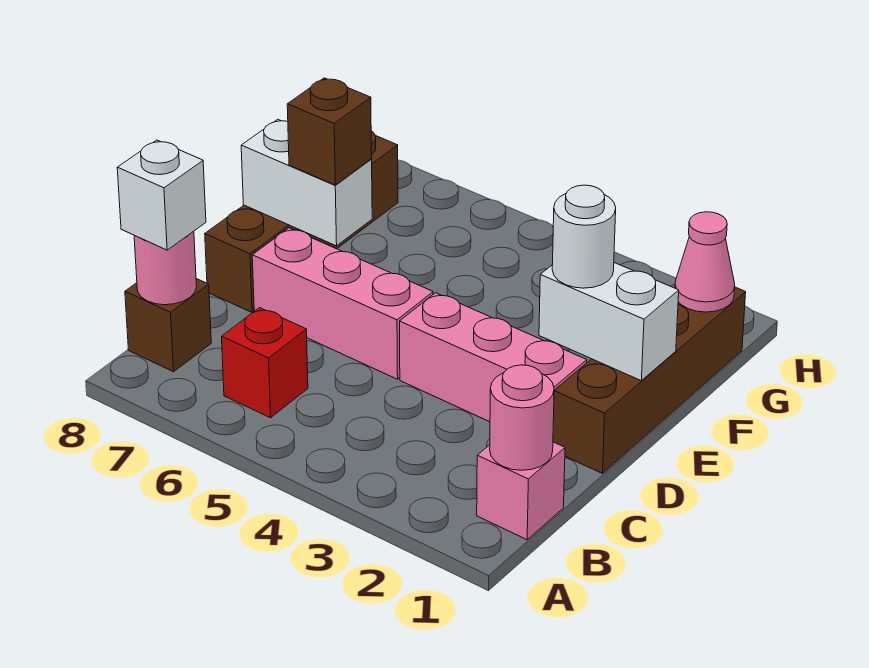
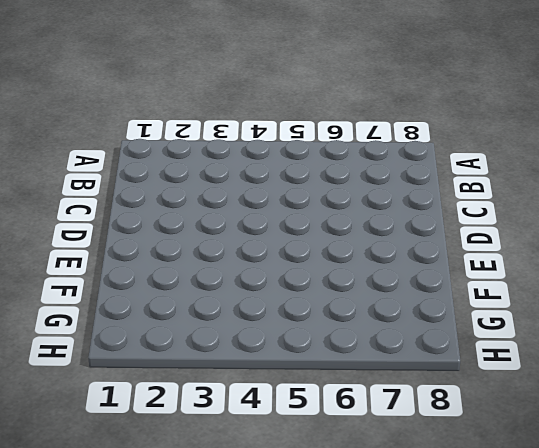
none -> pink brick B1 level 1
none -> red brick B6 level 1
none -> brown brick B8 level 1

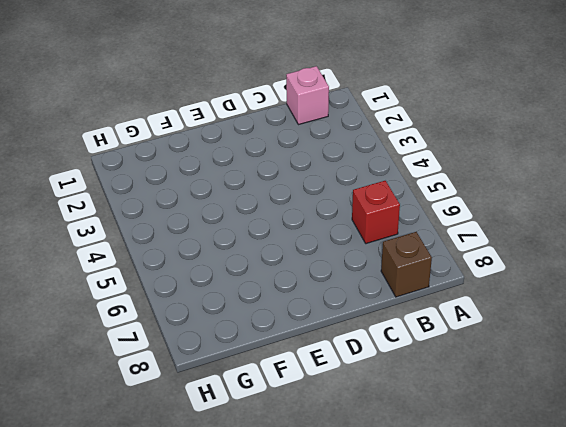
none -> brown brick D1:G1 level 1
none -> pink brick D2:D4 level 1
none -> pink brick D5:D7 level 1

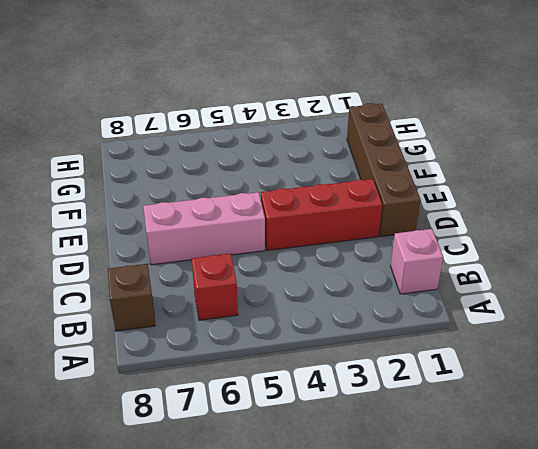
red brick D2:D4 level 1 -> pink brick D2:D4 level 1
none -> brown brick D8:G8 level 1
none -> pink round brick B1 level 2
none -> pink round brick B8 level 2

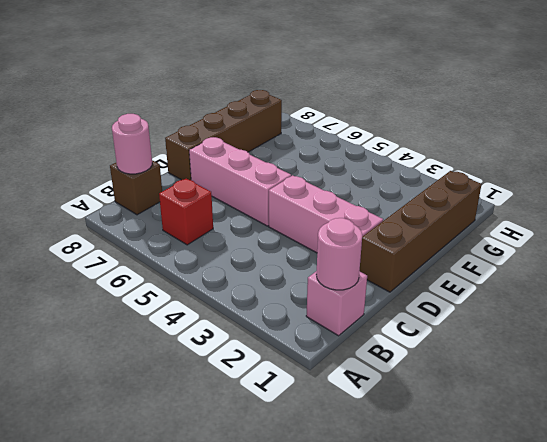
none -> white brick E1:E2 level 2
none -> white brick E7:E8 level 2
none -> pink cone G1 level 2

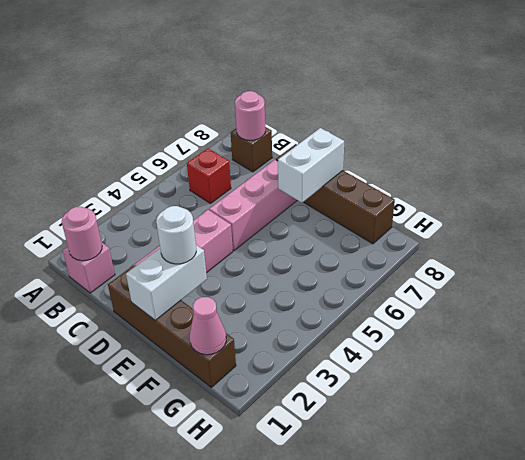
none -> white brick B8 level 3
none -> brown brick E7 level 3

